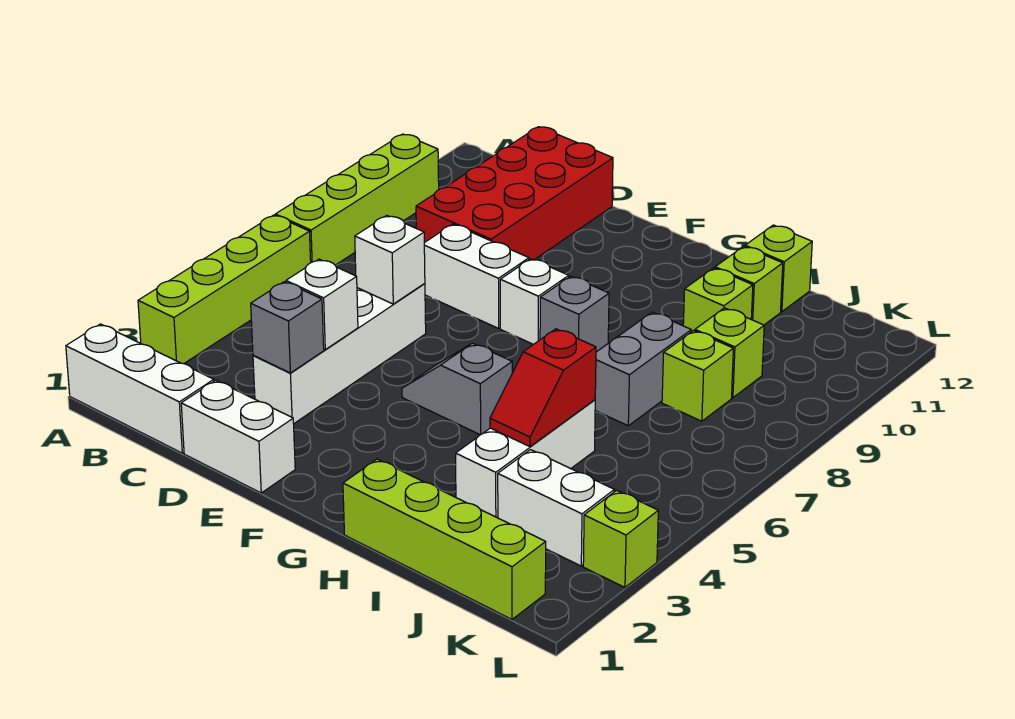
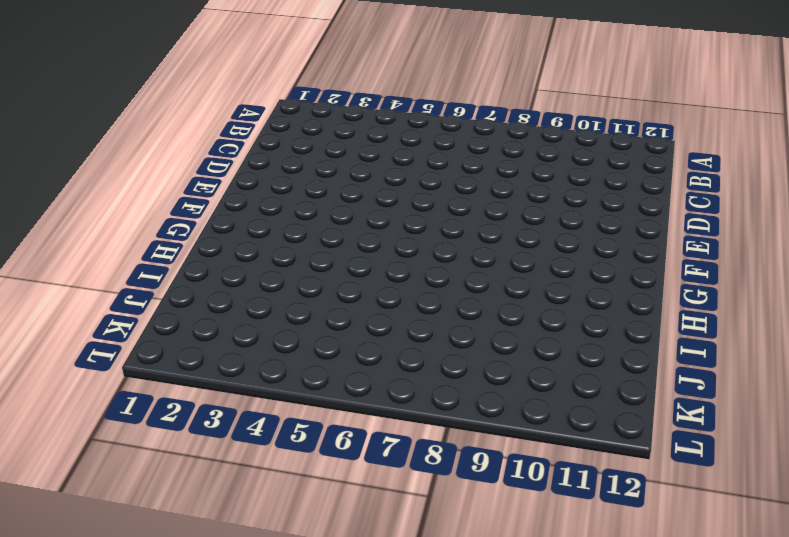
none -> white brick A1:C1 level 1
none -> lime brick A3:A6 level 1
none -> lime brick A7:A10 level 1

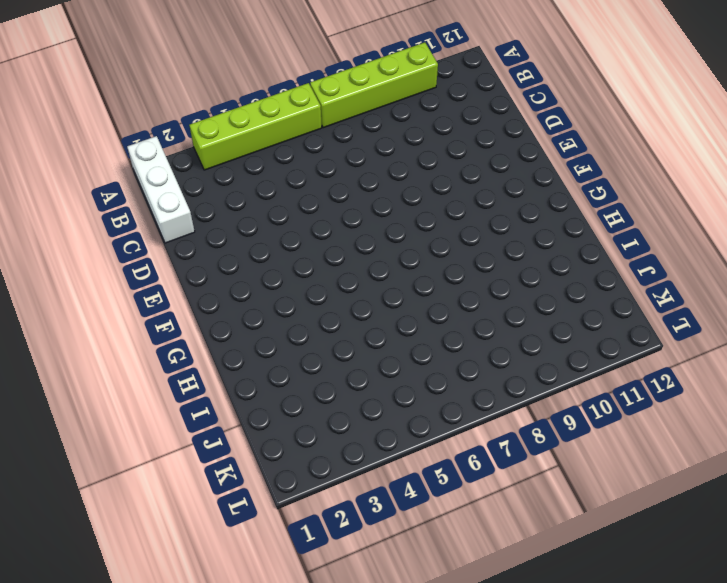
none -> red brick C9:D12 level 1
none -> white brick D1:E1 level 1
none -> white brick D3:D6 level 1

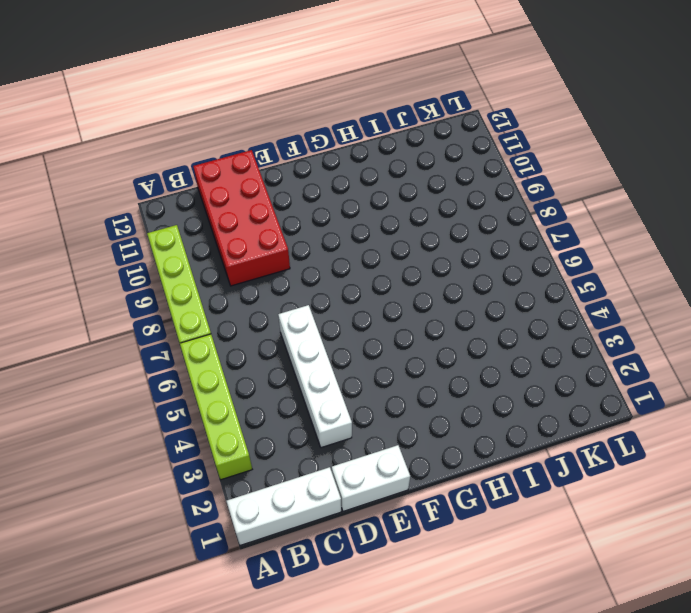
none -> white brick D8:E8 level 1
none -> grey slope F5:G5 level 1 top G
none -> white brick F8 level 1

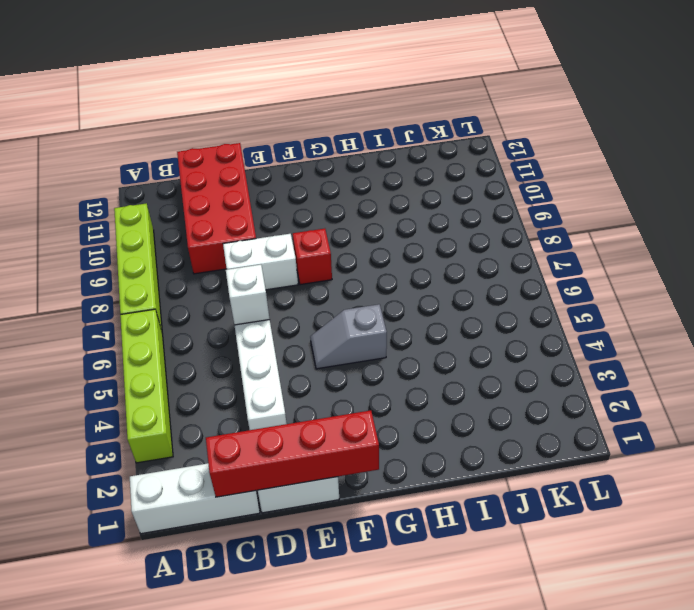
red brick C1:F1 level 2 -> none
red brick F8 level 1 -> white brick F8 level 1
none -> grey brick G8 level 1
none -> lime brick H1:K1 level 1
none -> white brick I3:I5 level 1

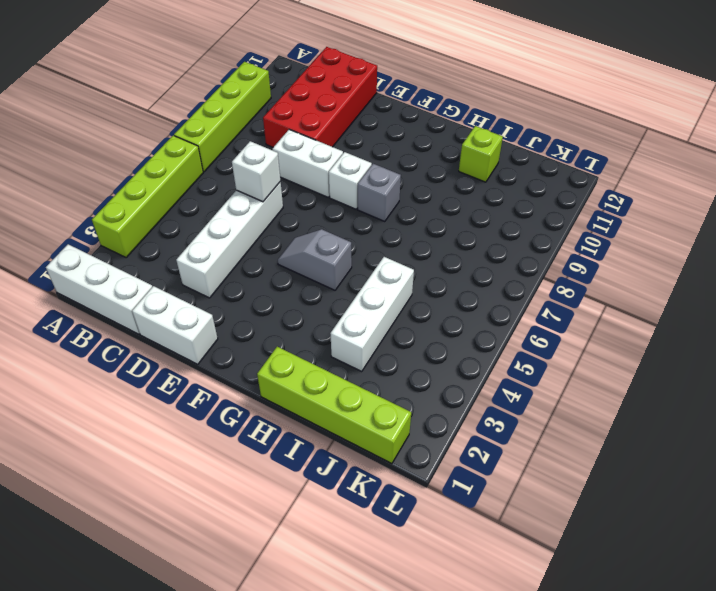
none -> grey brick I7:I8 level 1
none -> lime brick I10 level 1
none -> lime brick I12 level 1

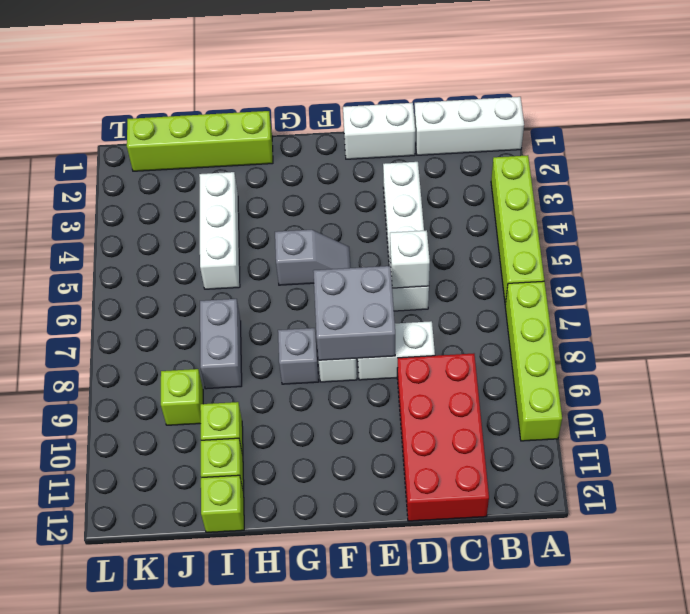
grey brick E7:F8 level 2 -> none
none -> white brick J3:K3 level 1
none -> lime brick J8 level 1
none -> lime brick L3 level 1

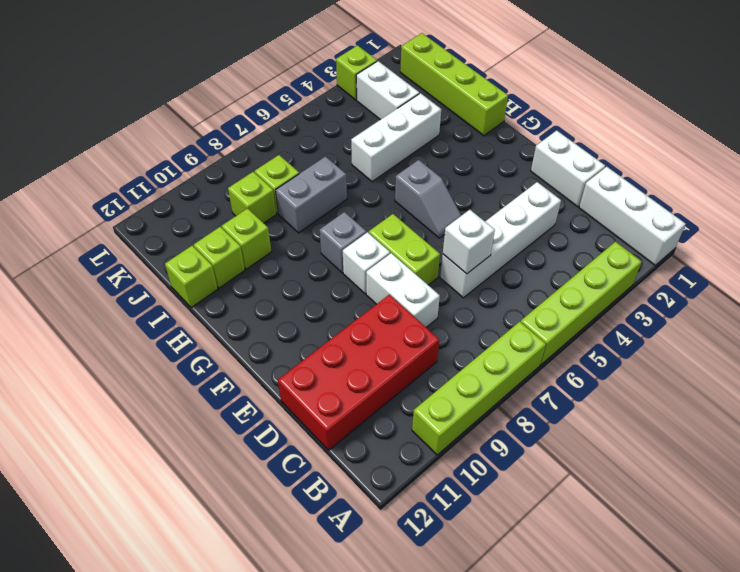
lime brick E7:F7 level 1 -> none
none -> grey brick D3 level 2
none -> white brick D4 level 2
none -> red slope I4:I5 level 2 top 5

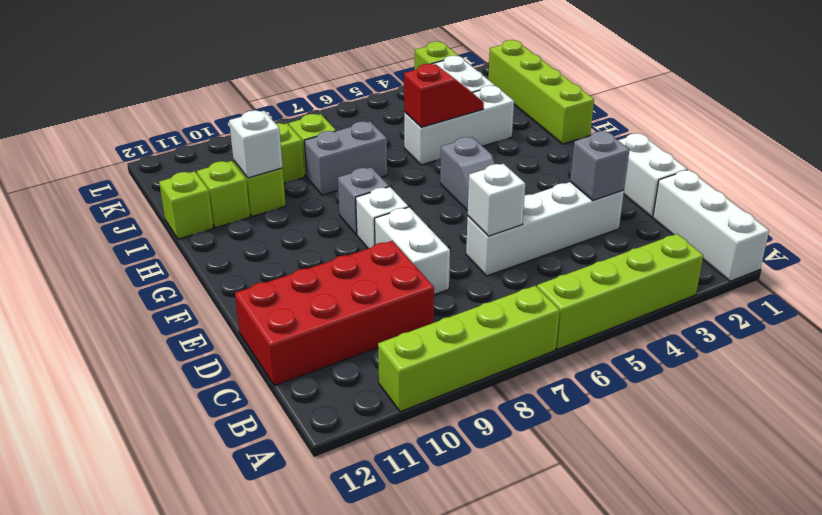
white brick I10 level 2 -> white brick D4 level 2

